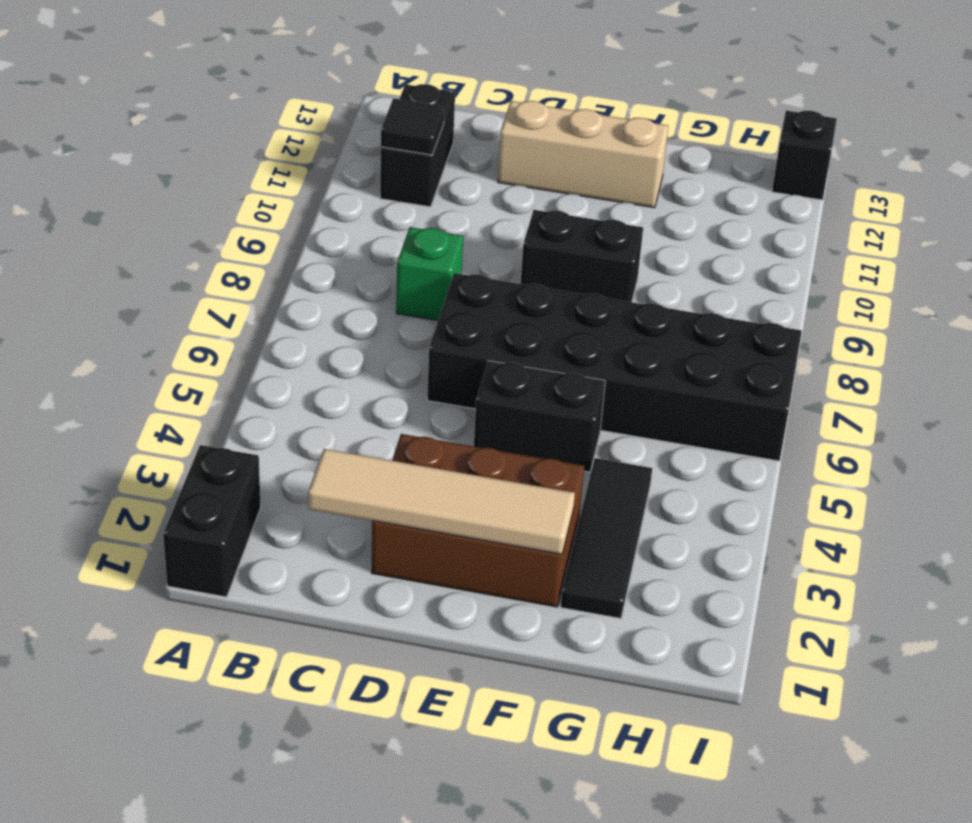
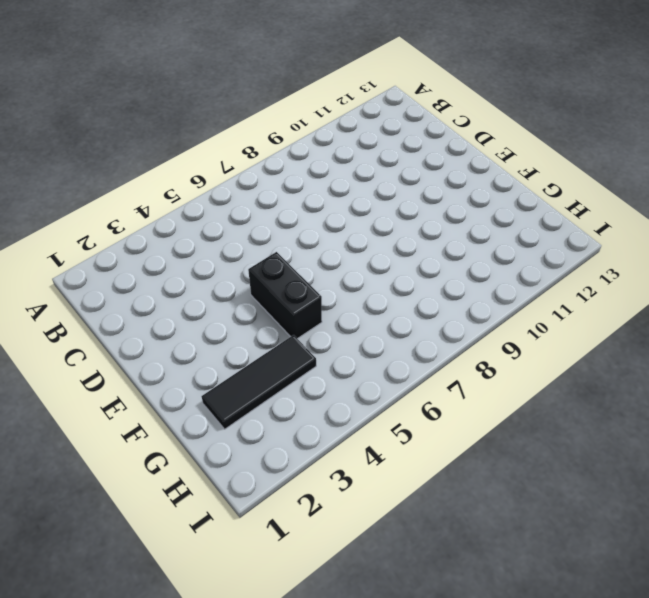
none -> black brick A1:A2 level 1
none -> black brick B11:B12 level 1
none -> green brick C8 level 1

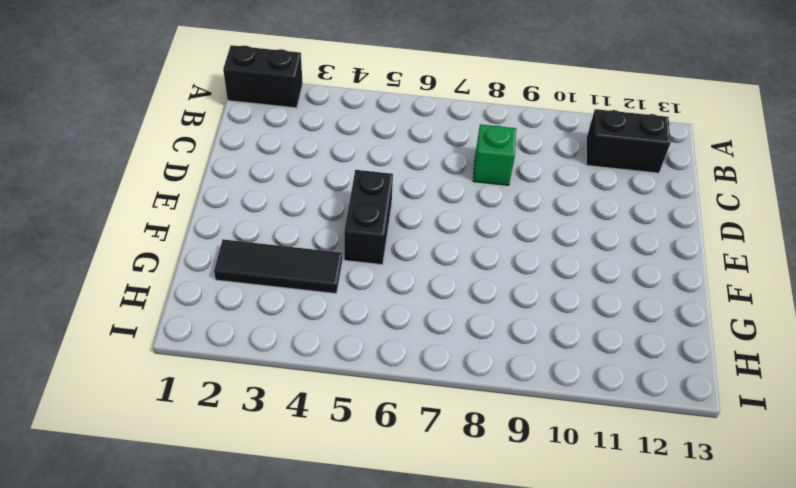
none -> brown brick D2:F3 level 1
none -> black brick D6:I7 level 1
none -> tan brick D12:F12 level 1

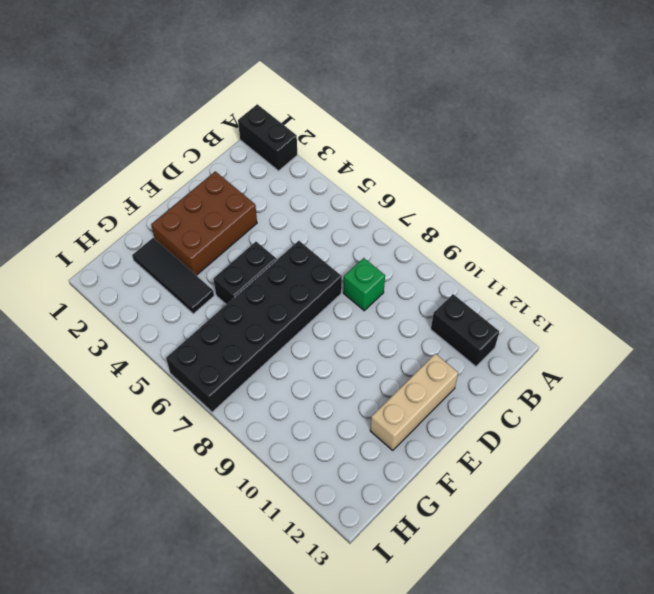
none -> black brick E9:F9 level 1
none -> black brick I13 level 1
none -> black tile B11 level 2

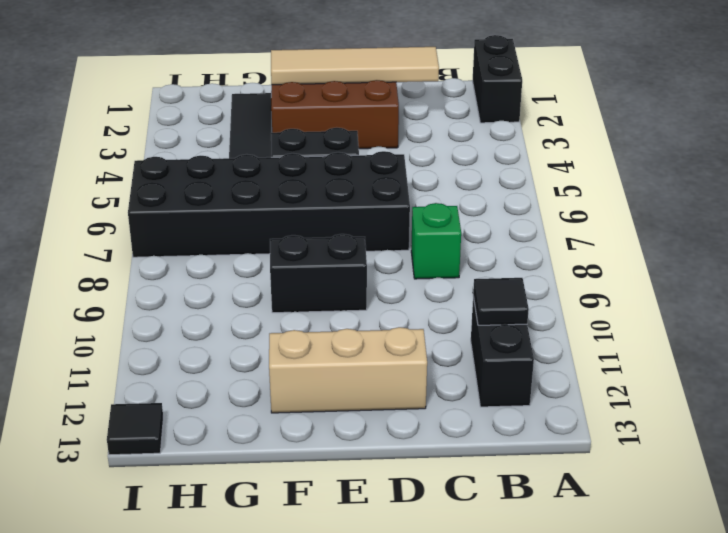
black tile I13 level 1 -> black brick I13 level 1

